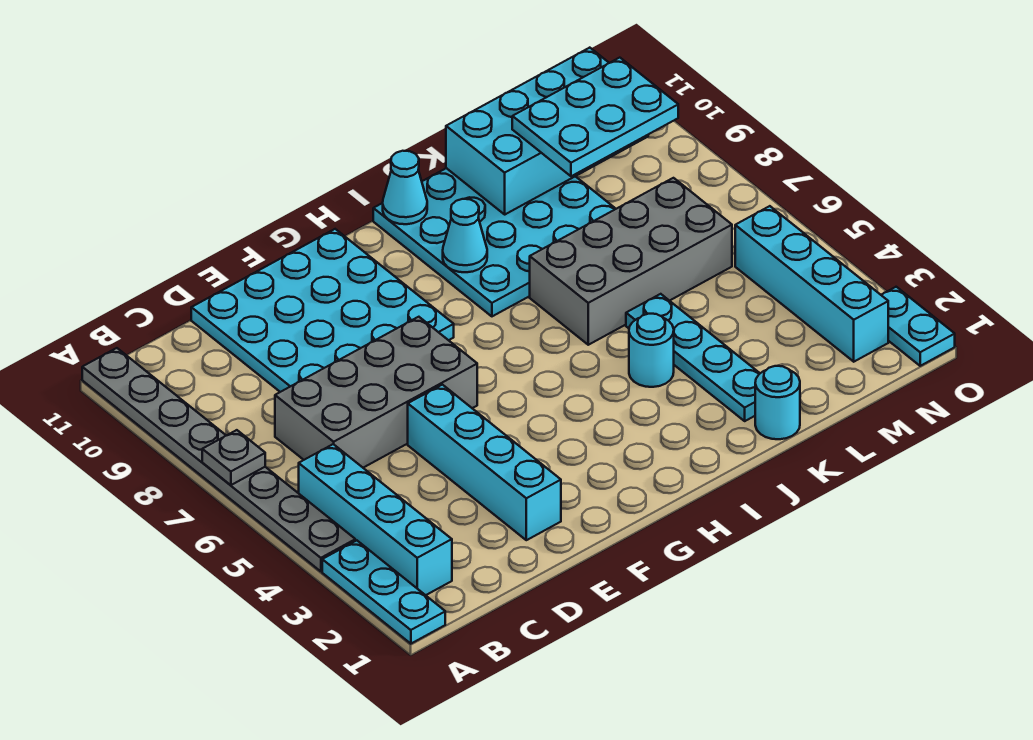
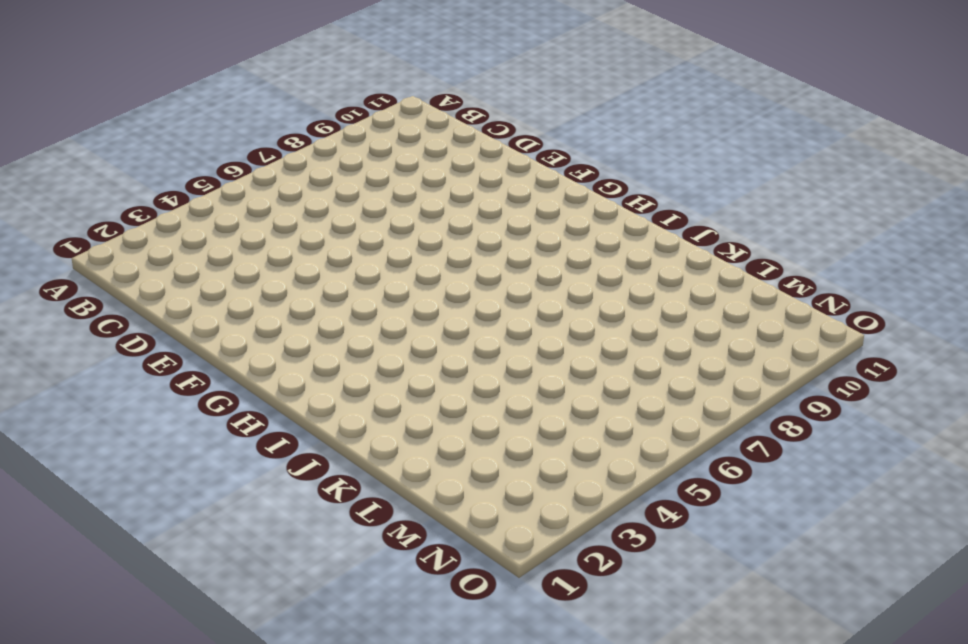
none -> cyan plate A1:A3 level 1
none -> grey plate A4:A11 level 1
none -> cyan brick B2:B5 level 1

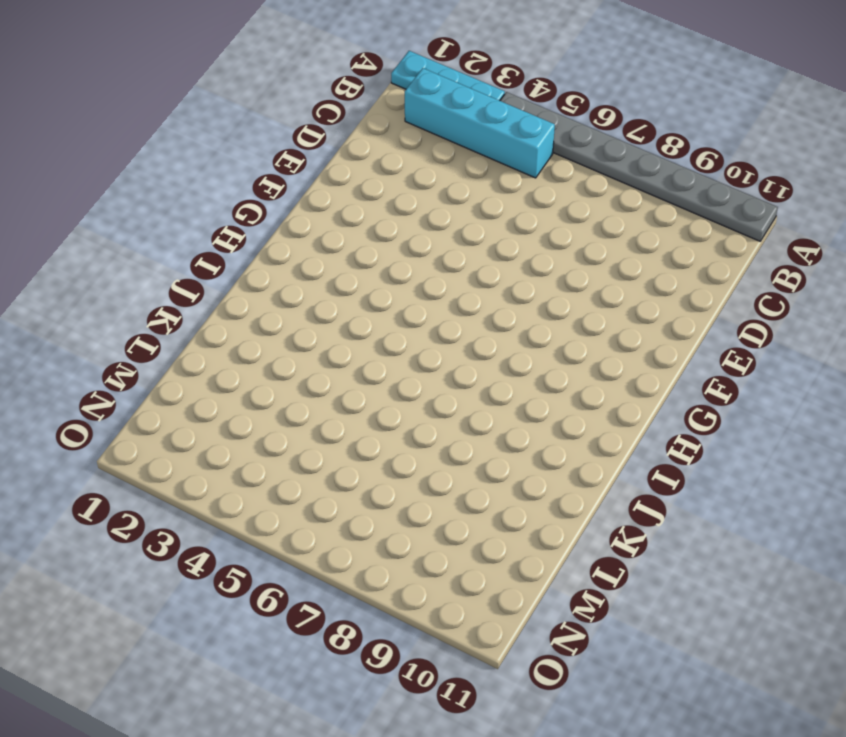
none -> grey brick C6:F7 level 1
none -> cyan plate D8:G11 level 1
none -> cyan brick E2:E5 level 1

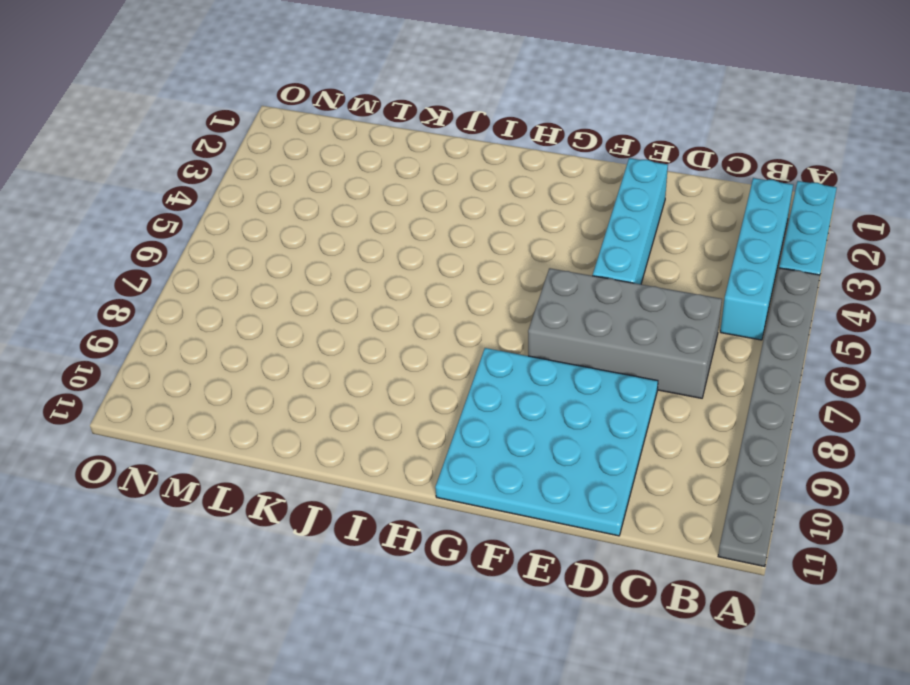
none -> cyan plate I8:L11 level 1
none -> cyan round brick J4 level 1
none -> grey brick J6:M7 level 1

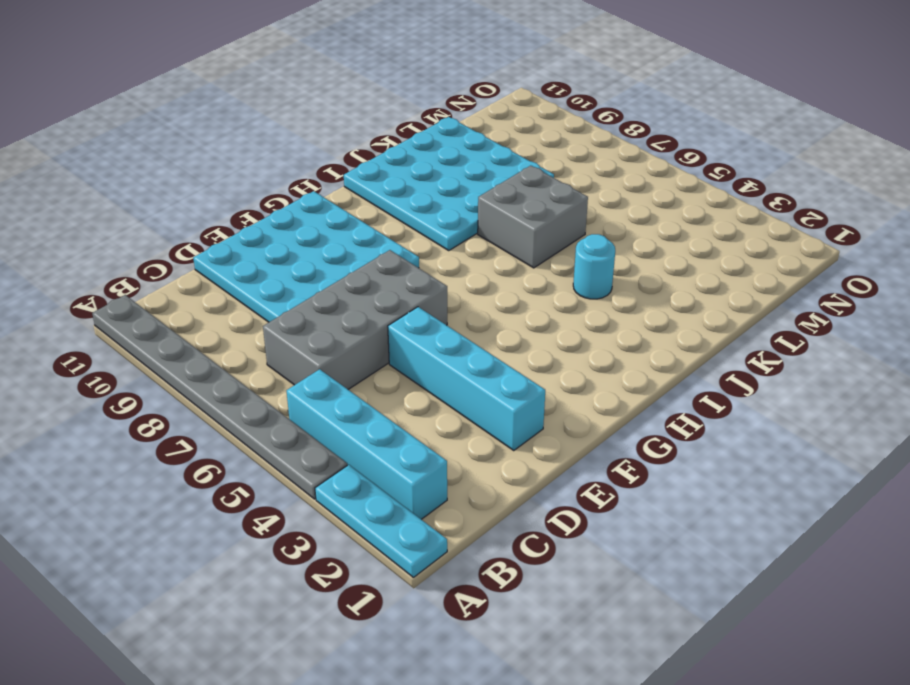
grey brick J6:K7 level 1 -> grey brick J6:M7 level 1
none -> cyan round brick K1 level 1
none -> cyan plate K2:K5 level 1
none -> cyan brick N2:N5 level 1

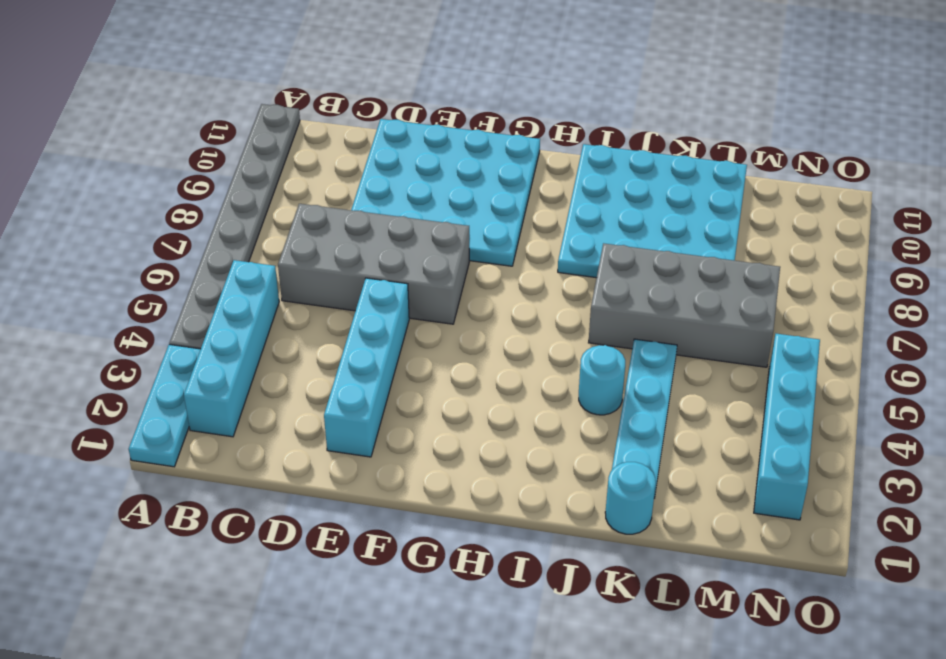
none -> cyan plate O1:O2 level 1
none -> grey plate A7 level 2
none -> cyan cone I9 level 2

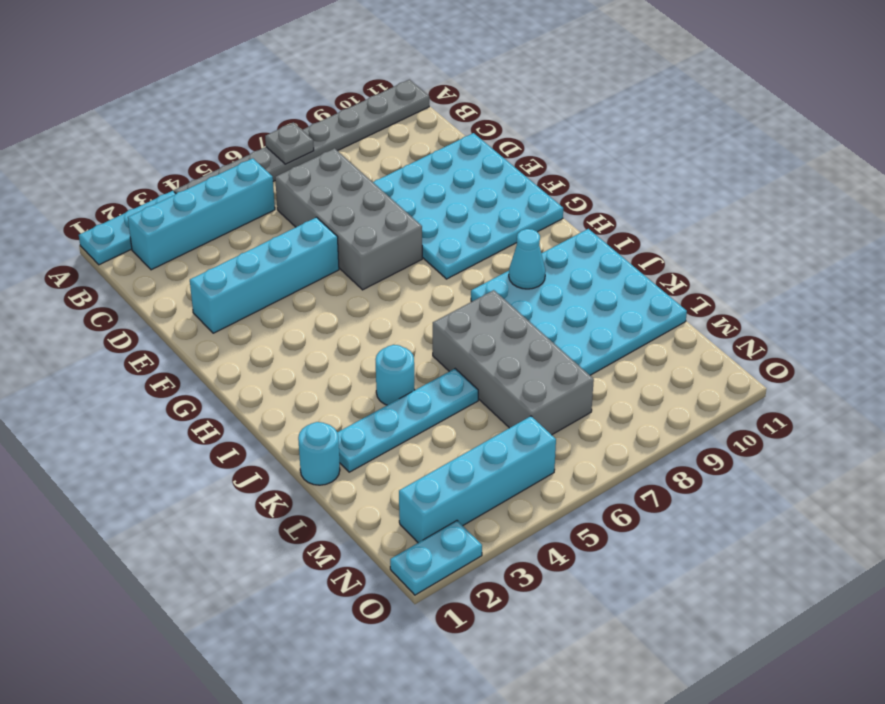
none -> cyan cone I11 level 2
none -> cyan brick K10:N11 level 2
none -> cyan plate L9:N10 level 3

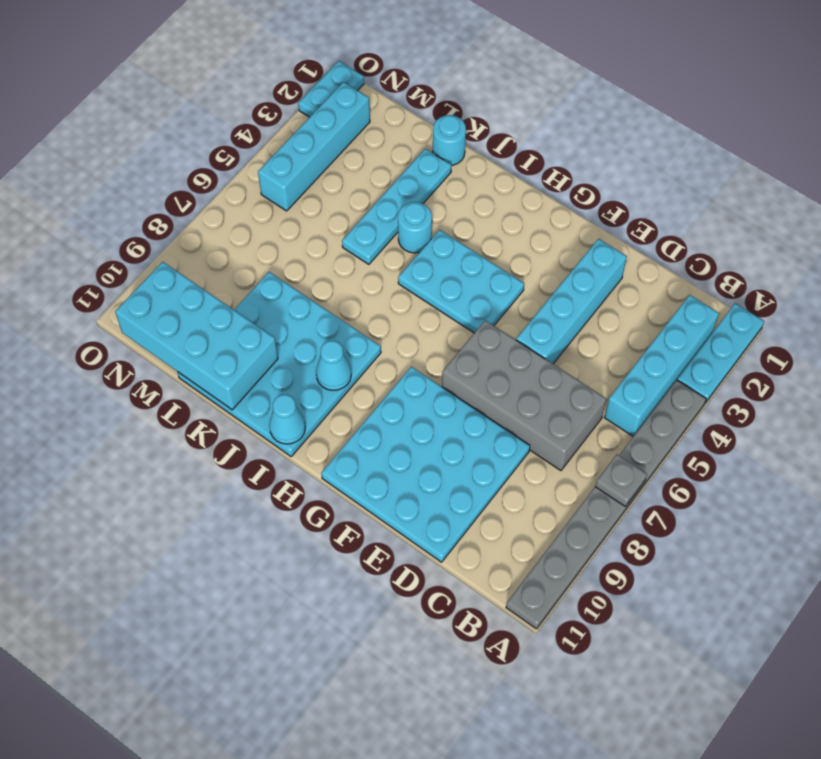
cyan plate G4:I5 level 1 -> cyan plate L9:N10 level 3
none -> grey brick J6:M7 level 1

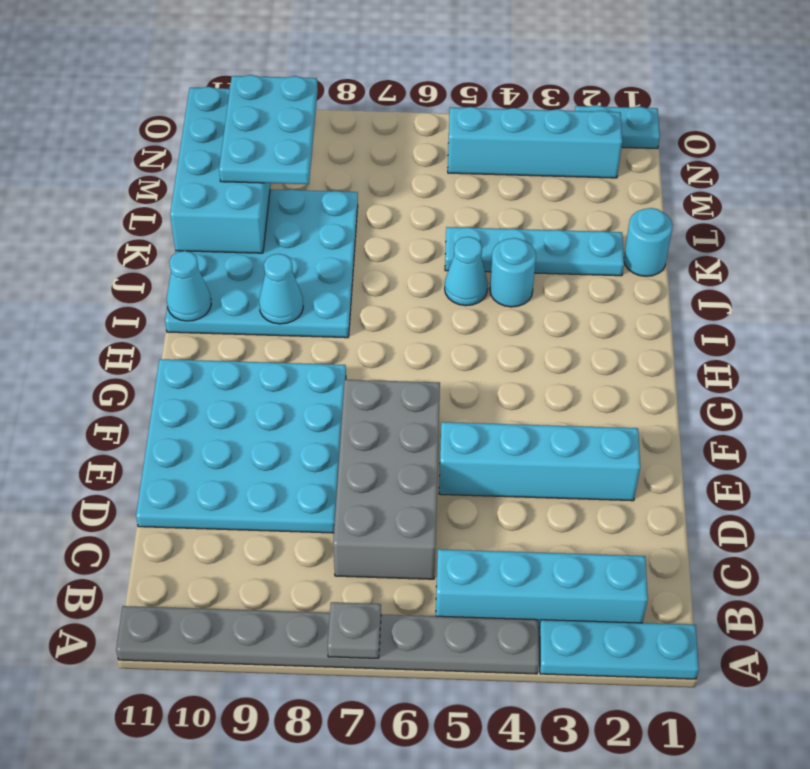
cyan cone J5 level 1 -> none
none -> grey brick J6:M7 level 1

